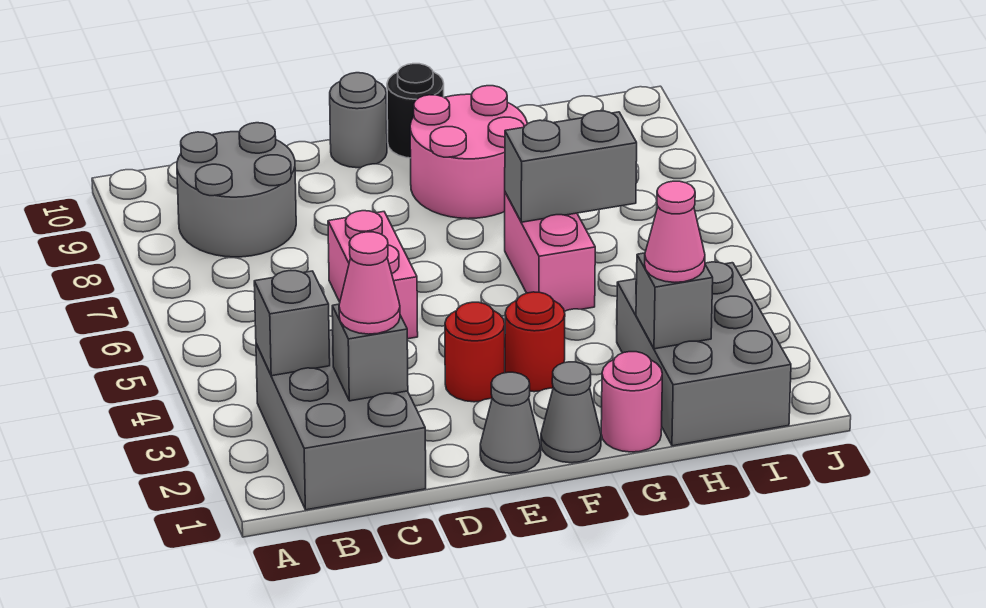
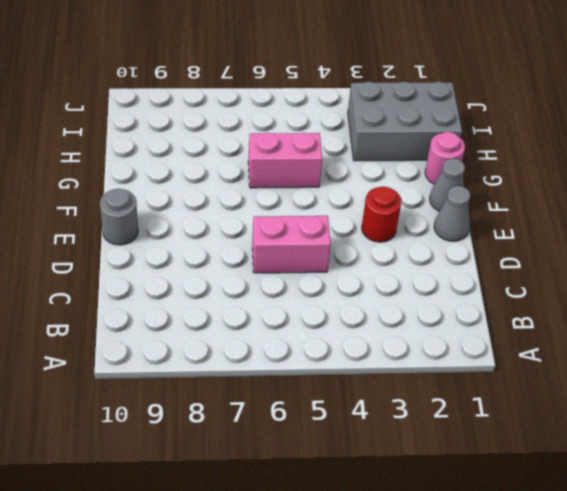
none -> grey brick B1:C3 level 1
none -> grey round brick B8:C9 level 1
none -> red round brick F3 level 1

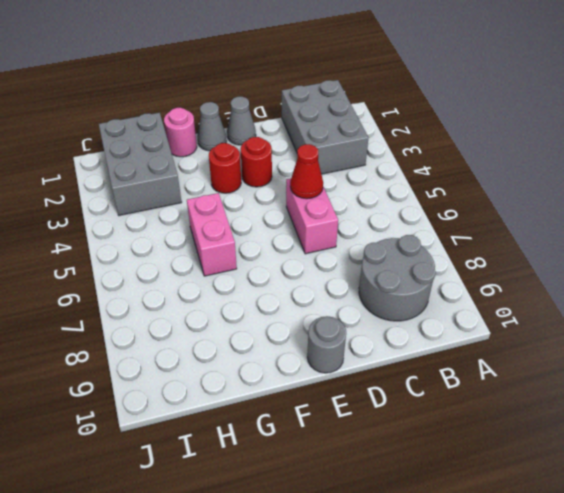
red cone D5 level 2 -> none
none -> pink round brick F8:G9 level 1
none -> black round brick F10 level 1
none -> grey brick B3 level 2

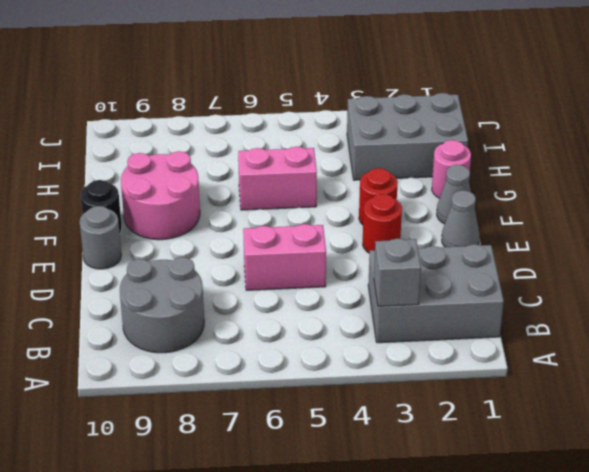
none -> grey brick C2 level 2
none -> grey brick G6:H6 level 2
none -> grey brick H2 level 2

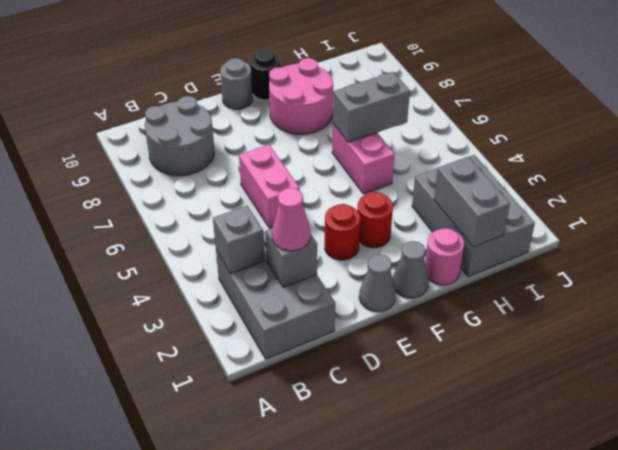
grey brick H1:H2 level 2 -> grey brick H2 level 2
none -> pink cone H2 level 3

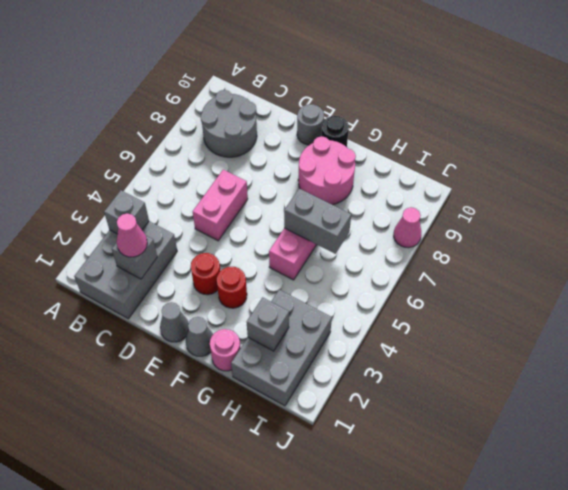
pink cone J8 level 1 -> pink cone H2 level 3

